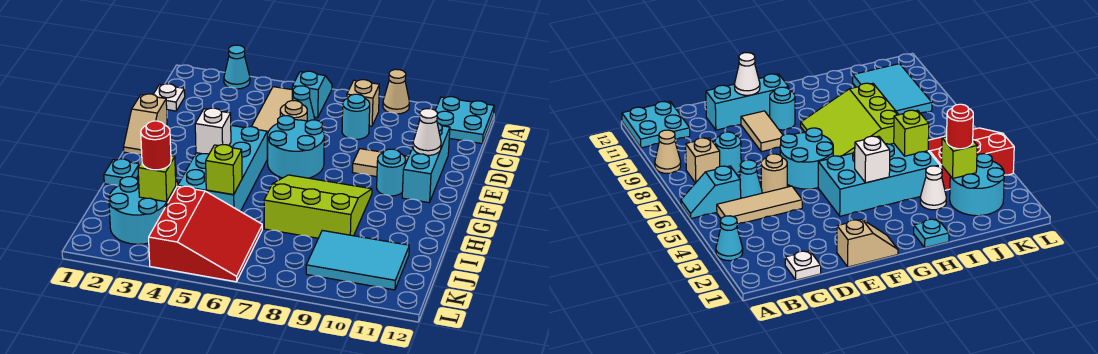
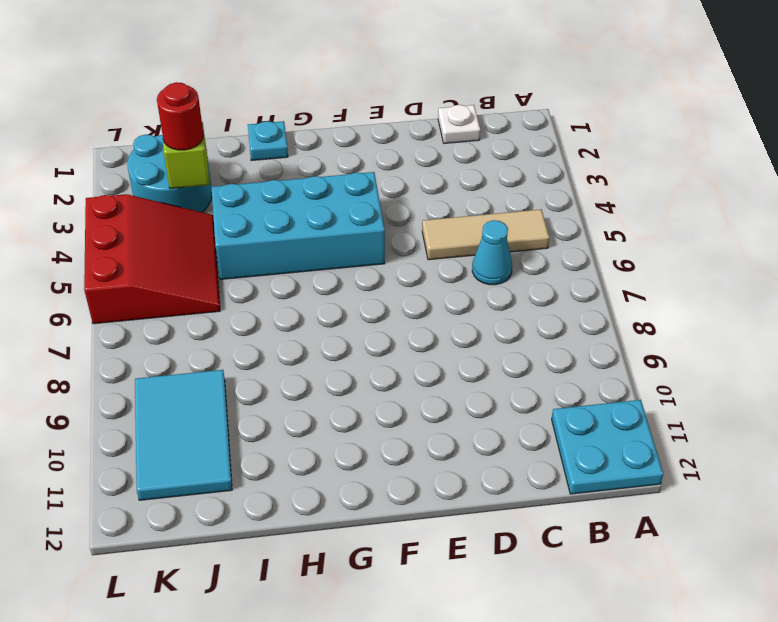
red slope J4:L6 level 1 top L -> red slope J4:L6 level 1 top 4
none -> cyan cone A3 level 1
none -> cyan slope A6:B6 level 1 top B
none -> tan cone A9 level 1

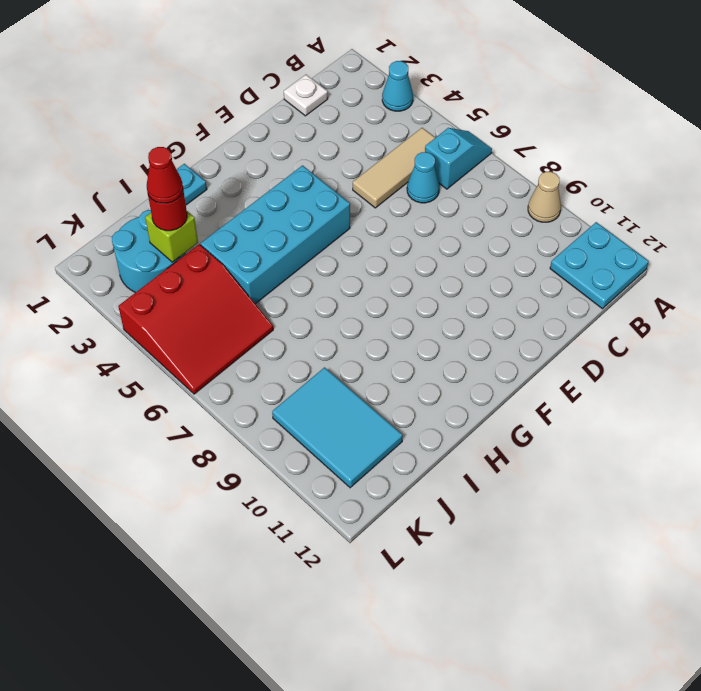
red cone J3 level 4 -> none
none -> tan brick B8 level 1
none -> cyan round brick C8 level 1
none -> tan round brick D6 level 1

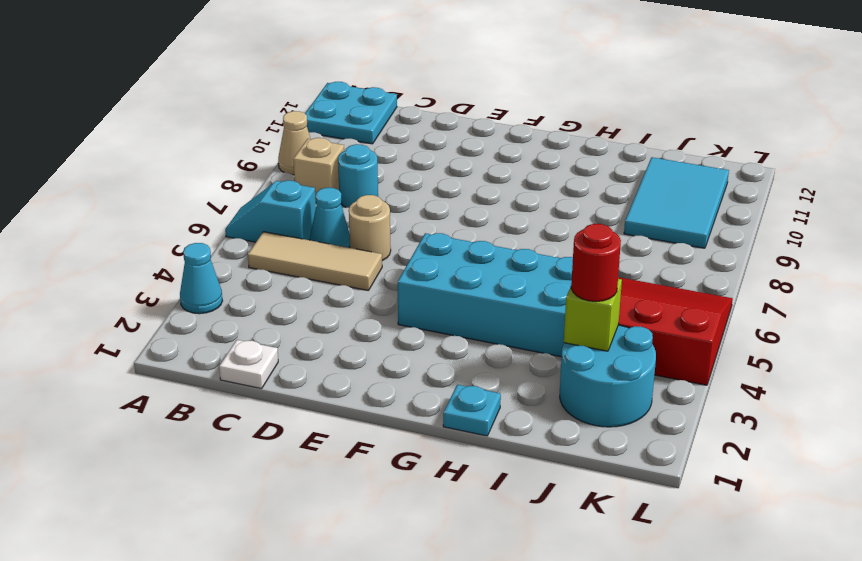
none -> cyan brick D11:F11 level 1
none -> tan slope E1:F1 level 1 top E
none -> cyan round brick E6:F7 level 1

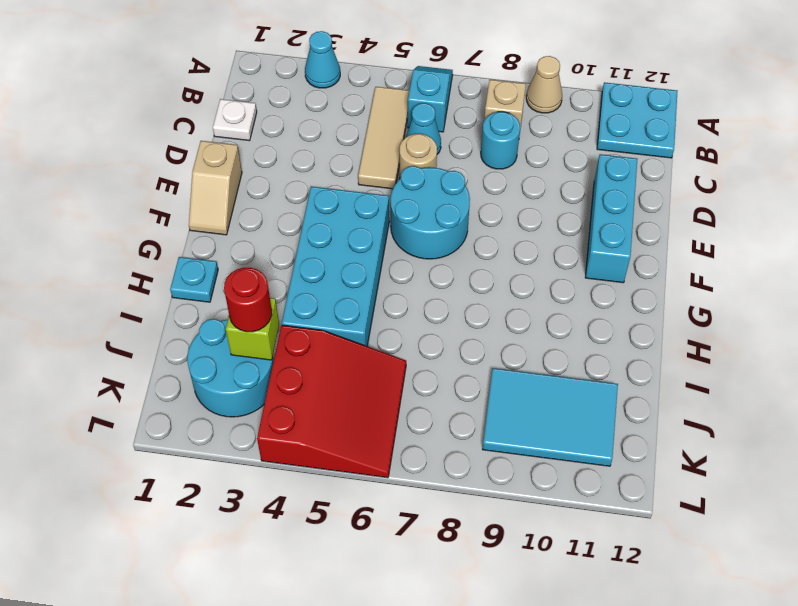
none -> tan tile E9:E10 level 1
none -> cyan round brick F10 level 1
none -> lime slope G7:I9 level 1 top I

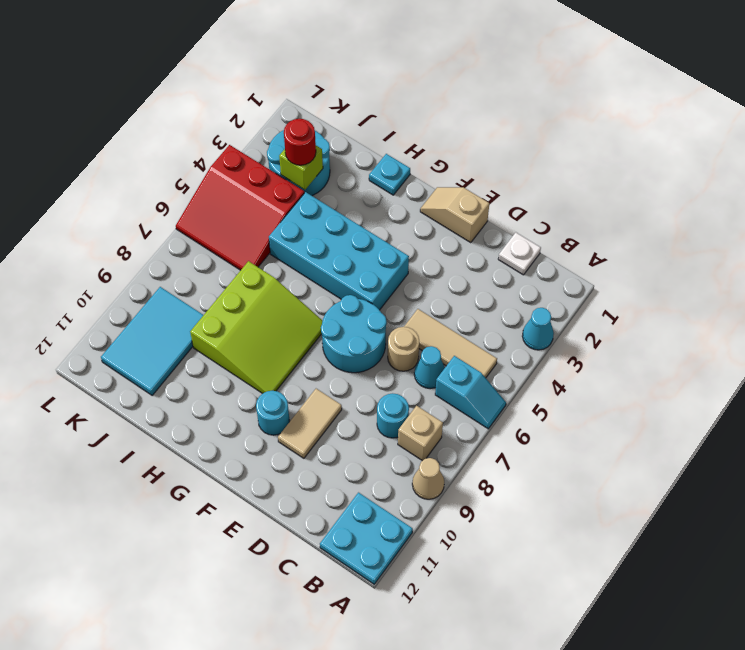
none -> cyan brick D11:F11 level 1
none -> white cone I3 level 1
none -> white cone E11 level 2

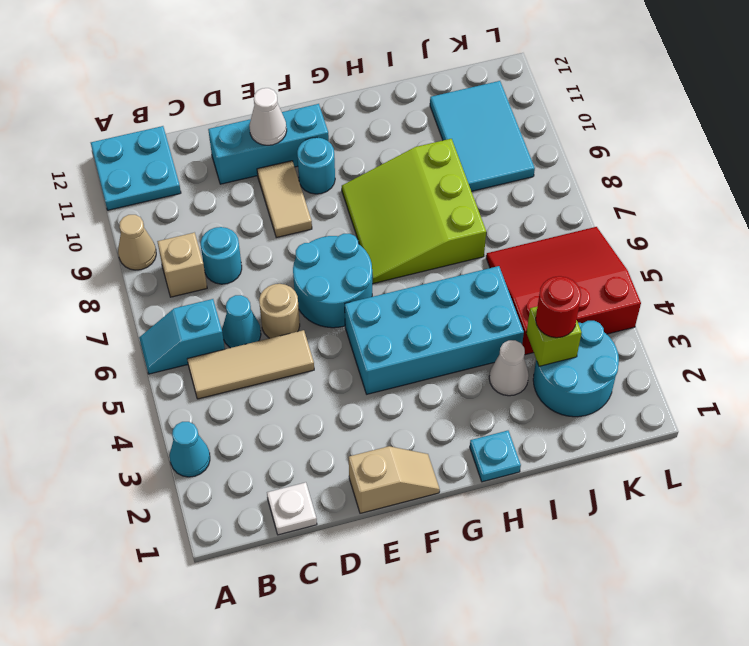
none -> white brick G4 level 2
none -> lime brick I5 level 2

